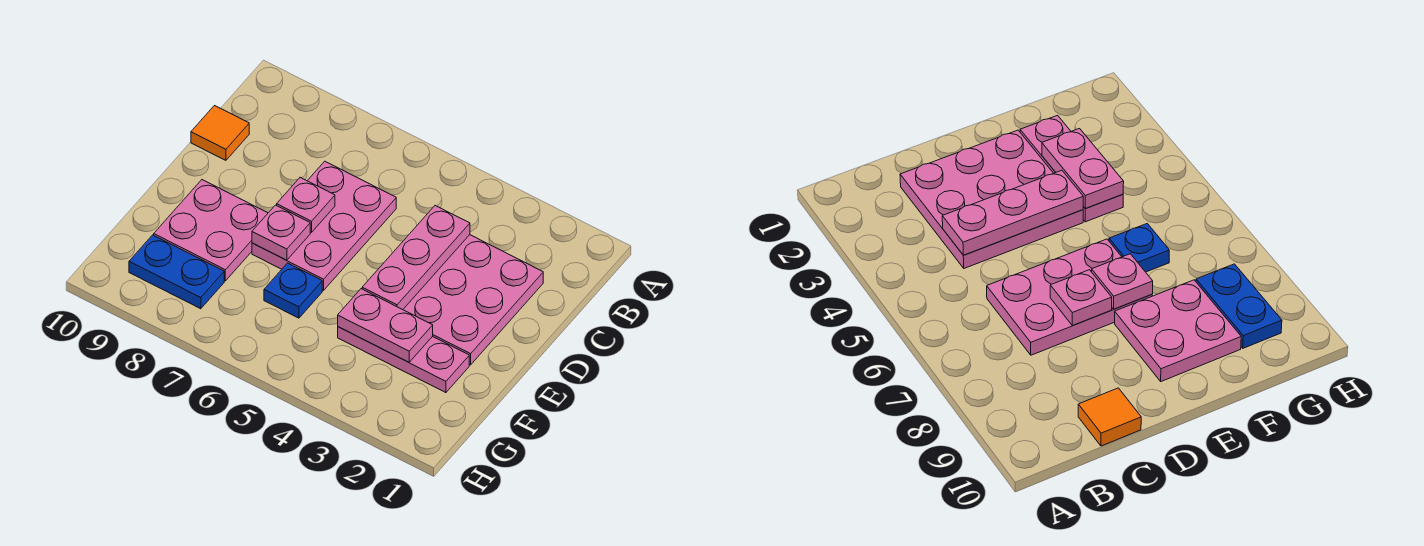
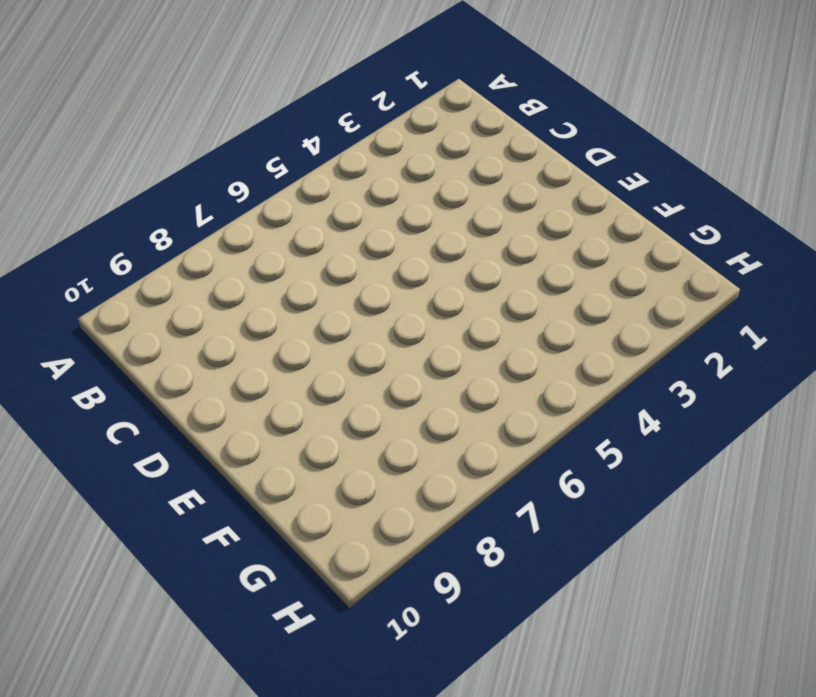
none -> pink plate C2:E4 level 1
none -> pink plate C6:E7 level 1

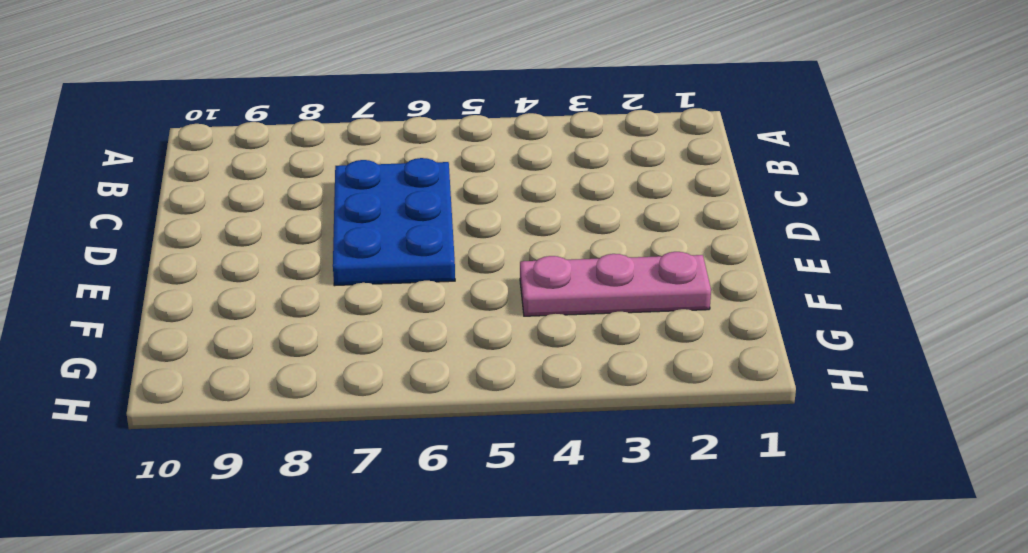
blue plate C6:E7 level 1 -> pink plate C6:E7 level 1
none -> pink plate C2:E4 level 1
none -> orange tile C10 level 1

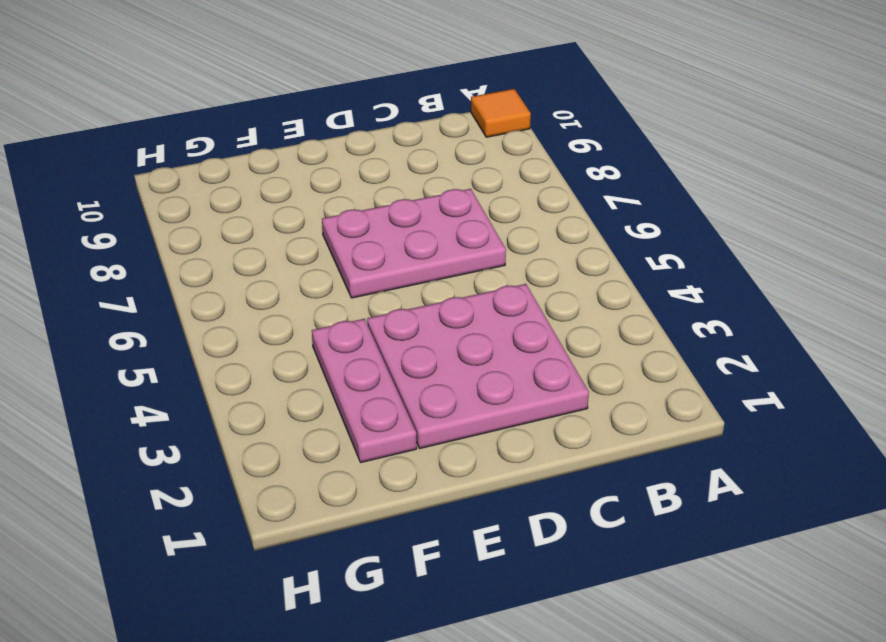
orange tile A10 level 1 -> orange tile C10 level 1
none -> pink plate E8:F9 level 1
none -> blue plate F6 level 1

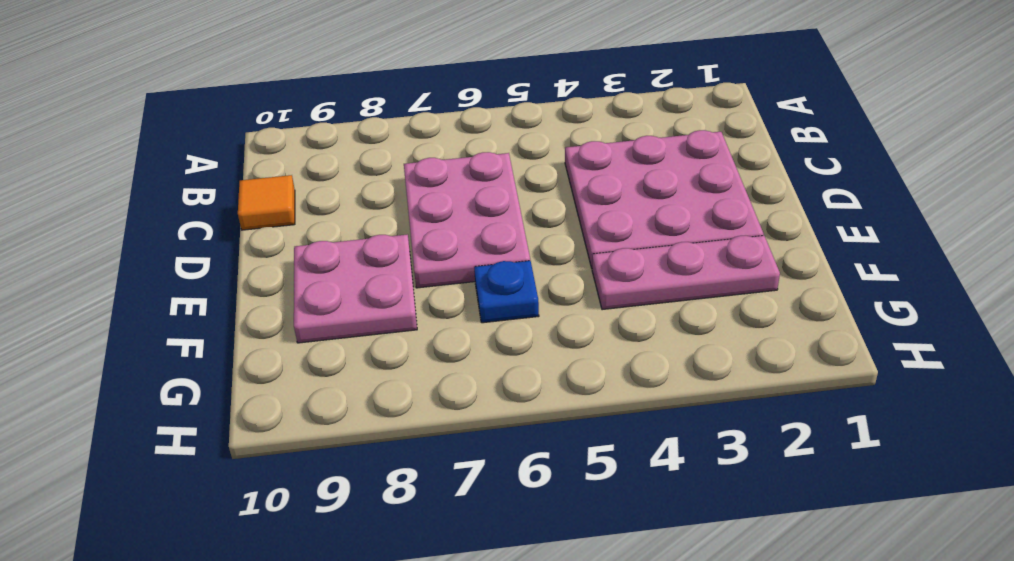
none -> blue plate G8:G9 level 1
none -> pink plate C4:E4 level 2

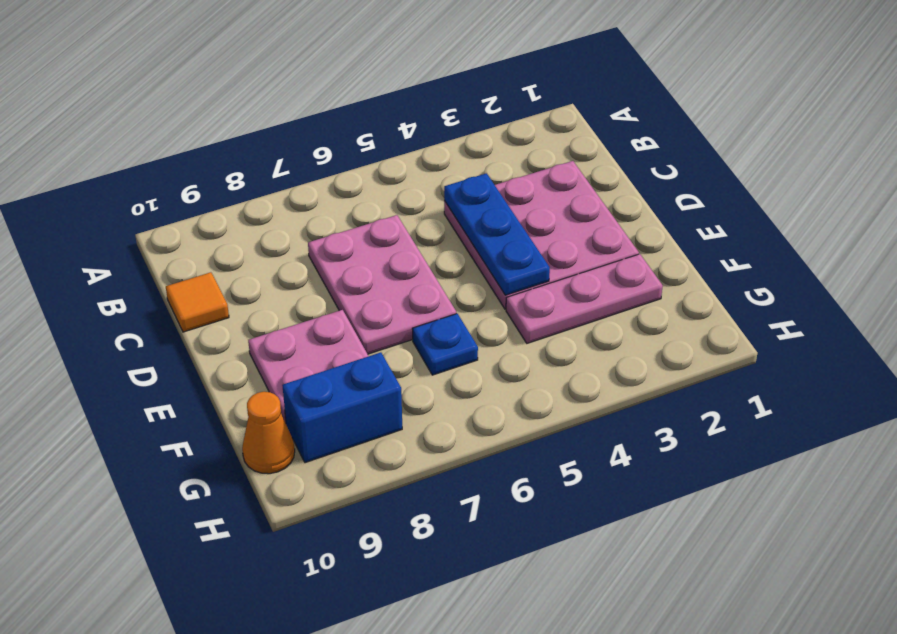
blue plate C4:E4 level 2 -> pink plate C4:E4 level 2
blue brick G8:G9 level 1 -> blue plate G8:G9 level 1
orange cone G10 level 1 -> none
none -> pink plate D7 level 2
none -> pink plate E7 level 2

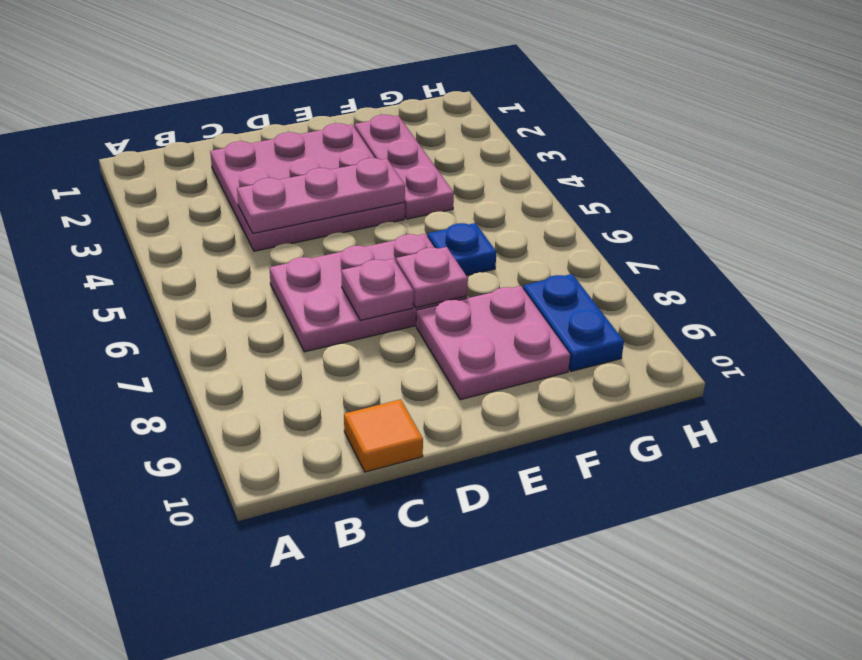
none -> pink plate F3:F4 level 2

